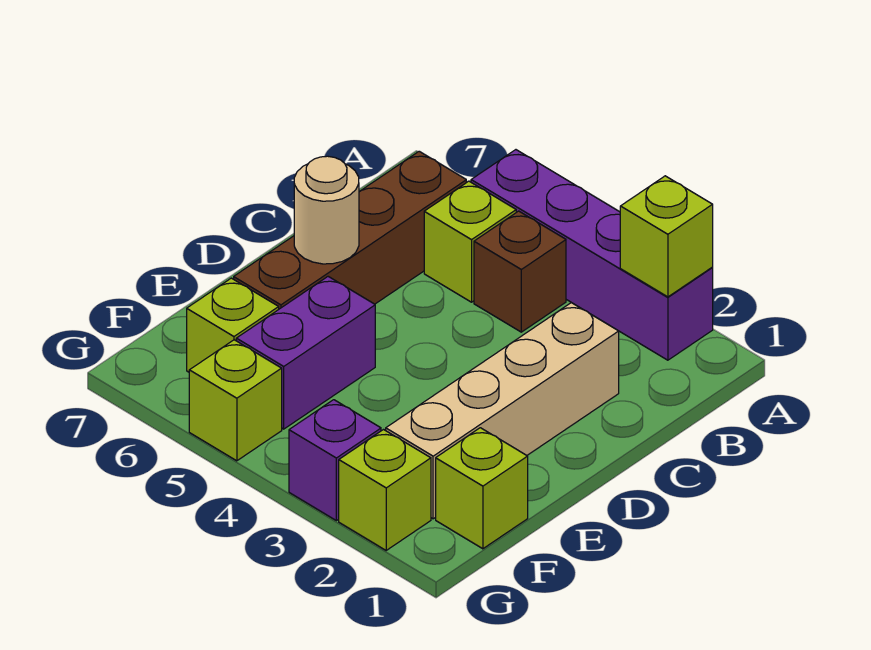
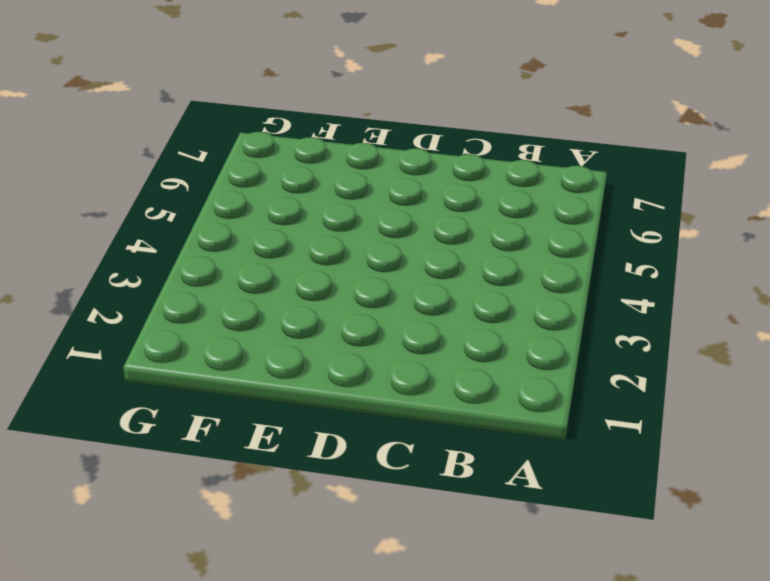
none -> purple brick A2:A5 level 1
none -> brown brick B4 level 1
none -> lime brick B5 level 1

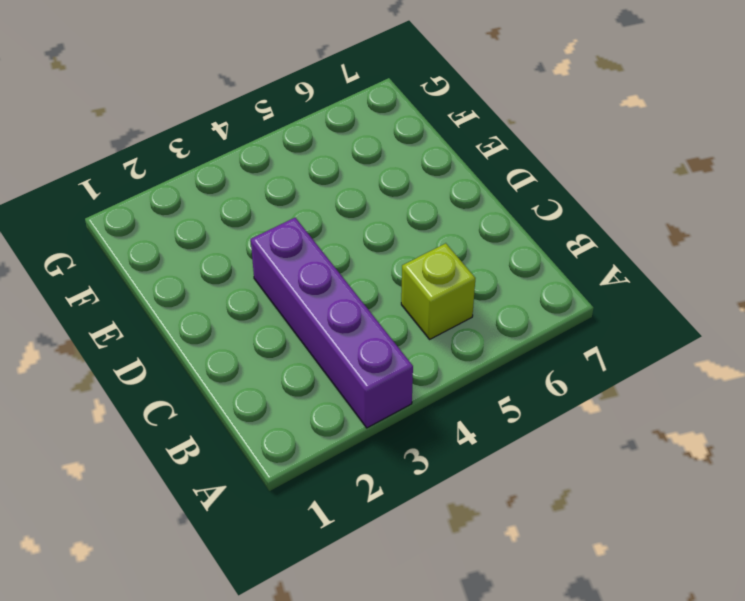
purple brick A3:D3 level 1 -> purple brick A2:A5 level 1
none -> brown brick B4 level 1
none -> brown brick B6:E6 level 1
none -> tan brick C2:F2 level 1

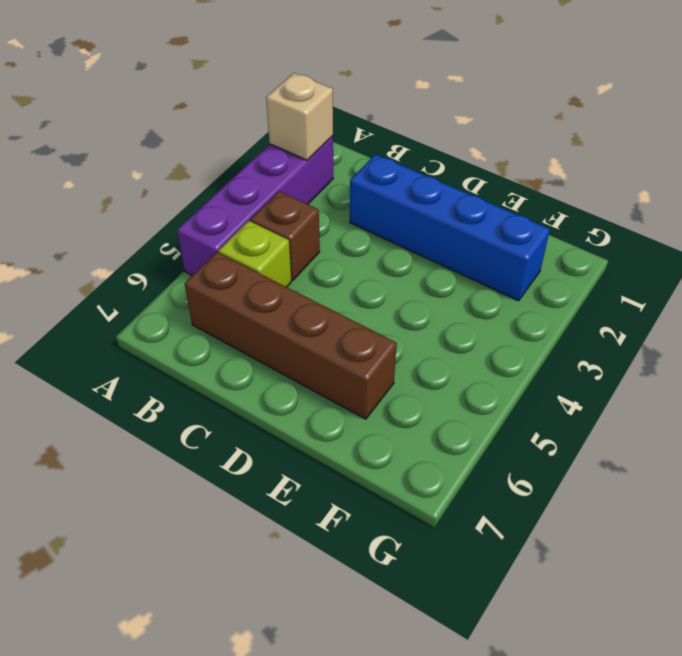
tan brick A2 level 2 -> lime brick A2 level 2
blue brick C2:F2 level 1 -> tan brick C2:F2 level 1
none -> purple brick E5:F5 level 1
none -> lime brick F1 level 1
none -> lime brick F6 level 1

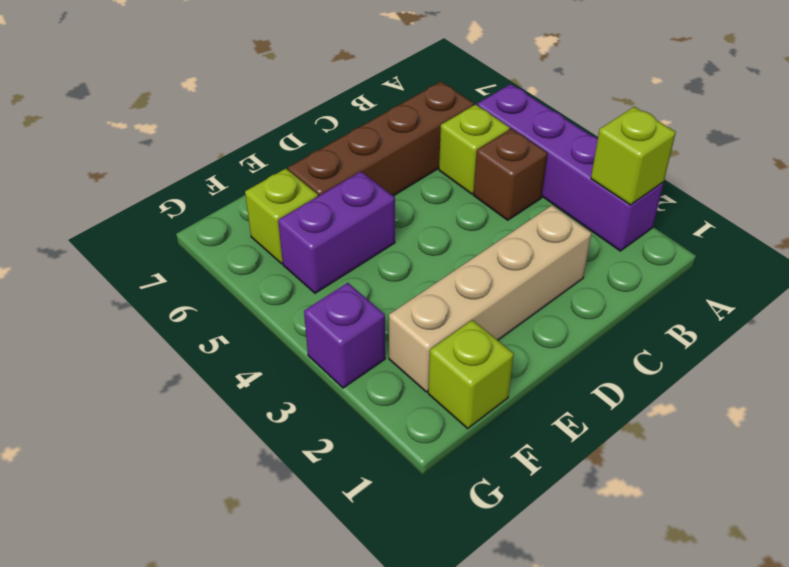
none -> lime brick G2 level 1
none -> lime brick G5 level 1
none -> tan round brick D6 level 2

